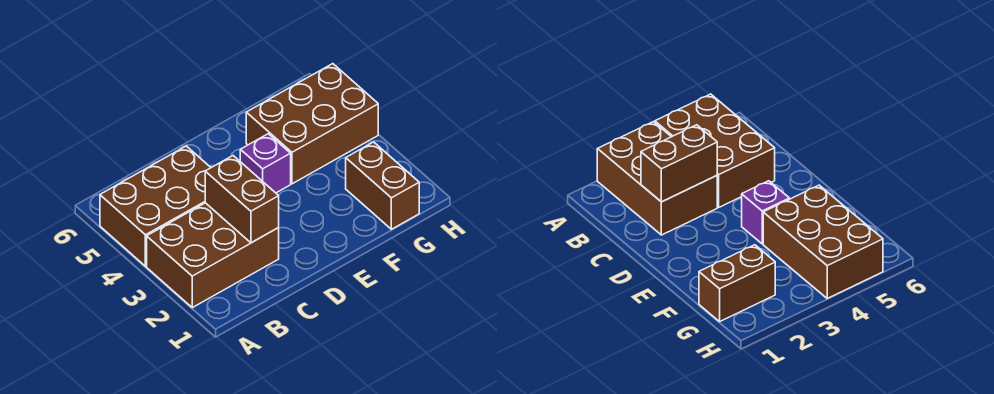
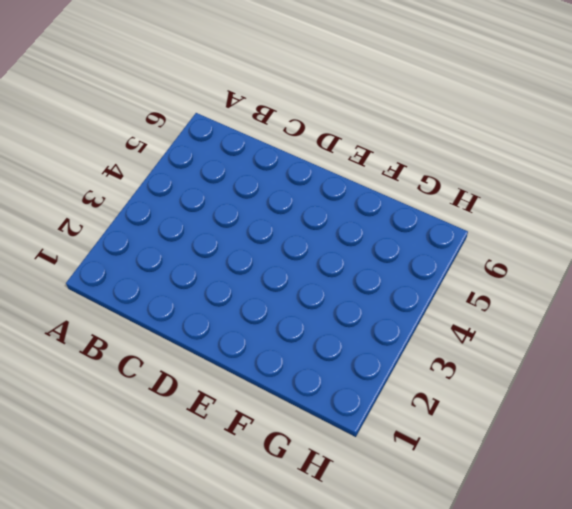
none -> brown brick A2:C3 level 1
none -> brown brick A4:C5 level 1

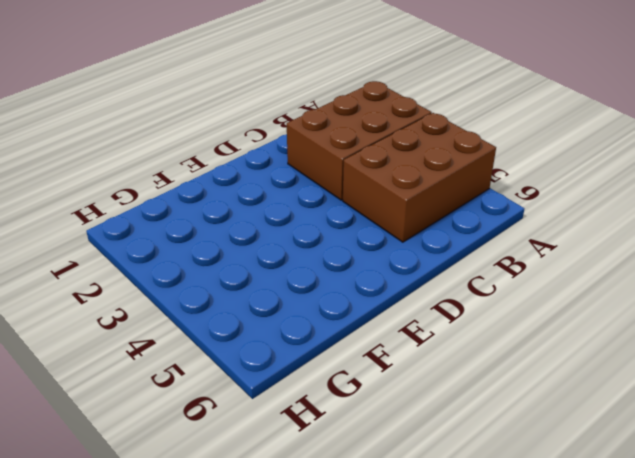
none -> purple brick E4 level 1
none -> brown brick F4:H5 level 1

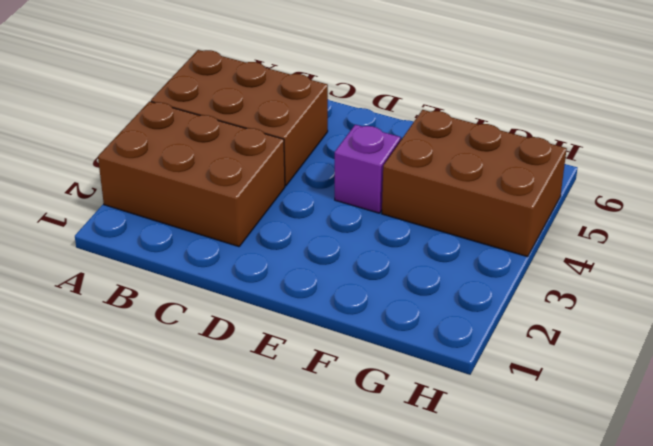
none -> brown brick G1:G2 level 1
none -> brown brick C2:C3 level 2

